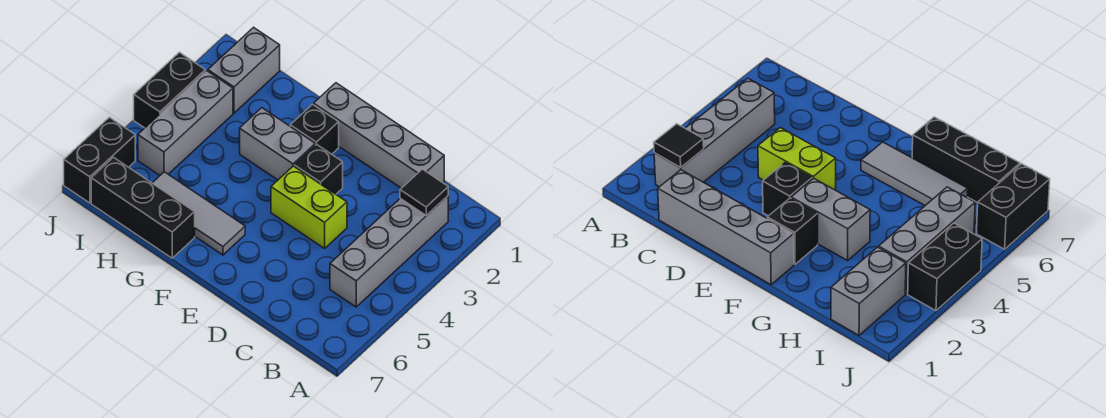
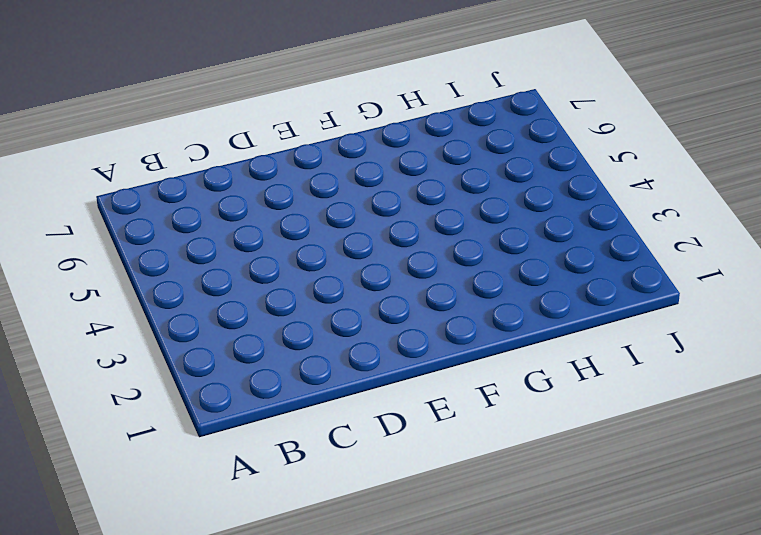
none -> grey brick B2:B5 level 1
none -> grey brick C1:F1 level 1
none -> lime brick D4:E4 level 1

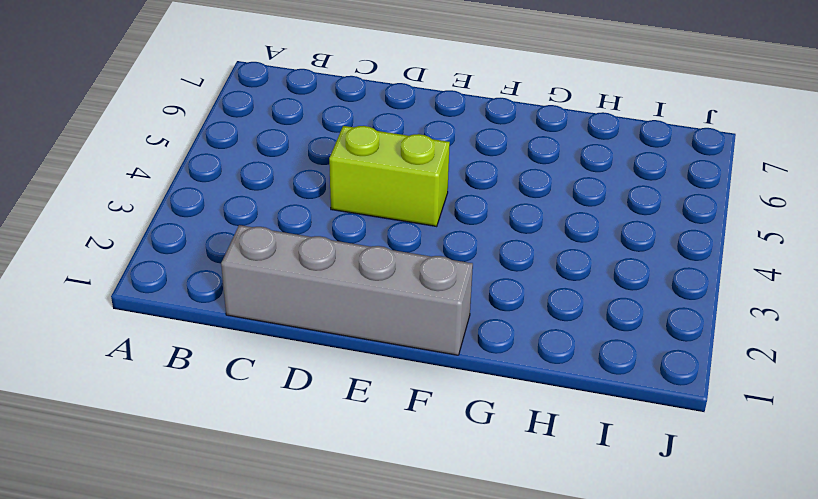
none -> grey brick B2:B5 level 1
none -> black brick E3 level 1
none -> black brick F2 level 1

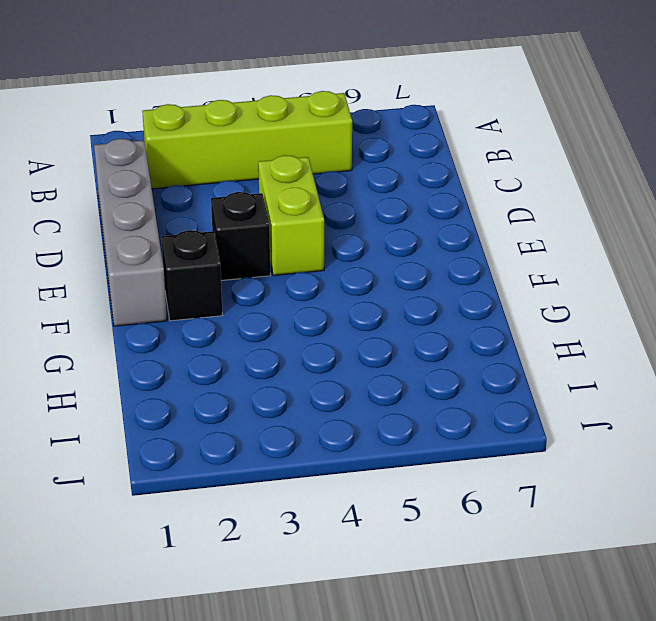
lime brick B2:B5 level 1 -> grey brick B2:B5 level 1
none -> grey brick F3:G3 level 1
none -> grey tile F6:H6 level 1
none -> black brick G7:I7 level 1

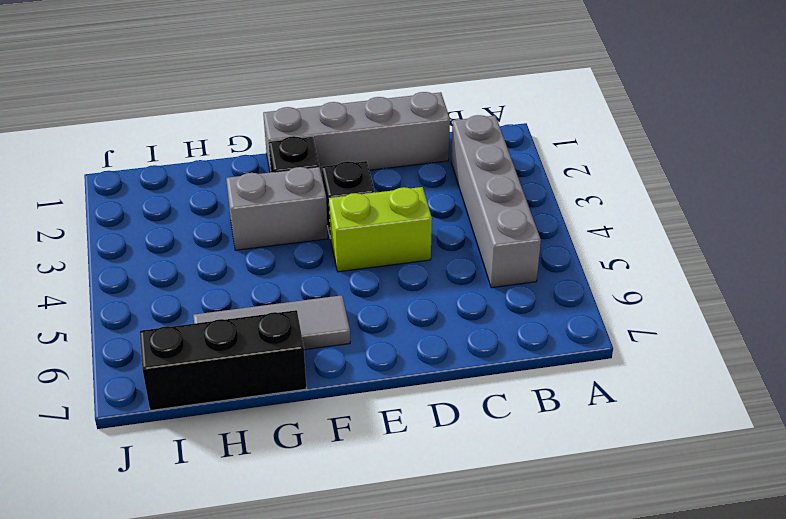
none -> grey brick I1:I2 level 1
none -> grey brick I3:I5 level 1
none -> black brick J3:J4 level 1

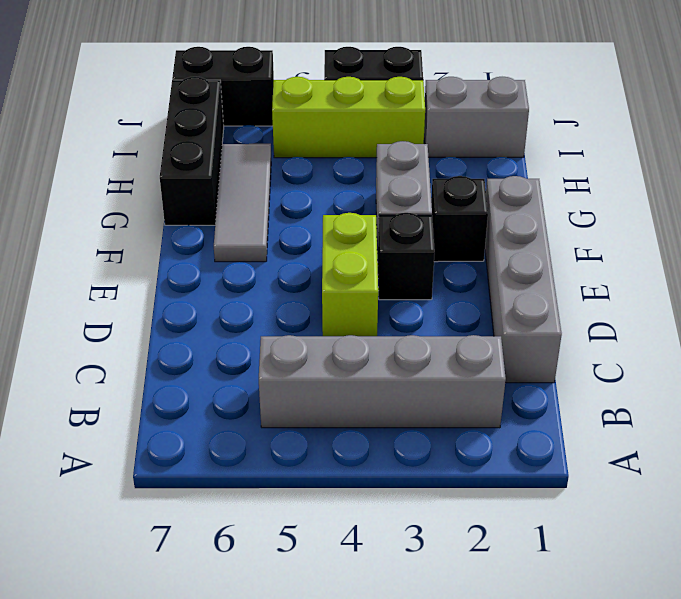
lime brick I3:I5 level 1 -> grey brick I3:I5 level 1
none -> black tile B2 level 2

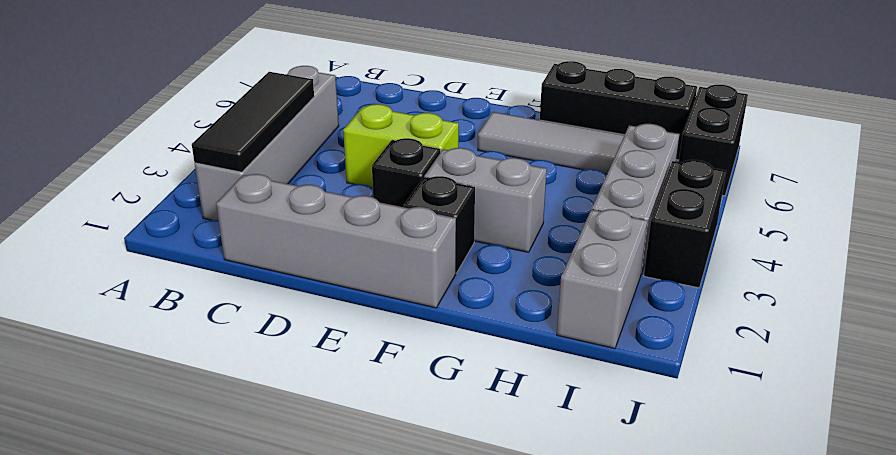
black tile B2:B4 level 2 -> black tile B2 level 2

